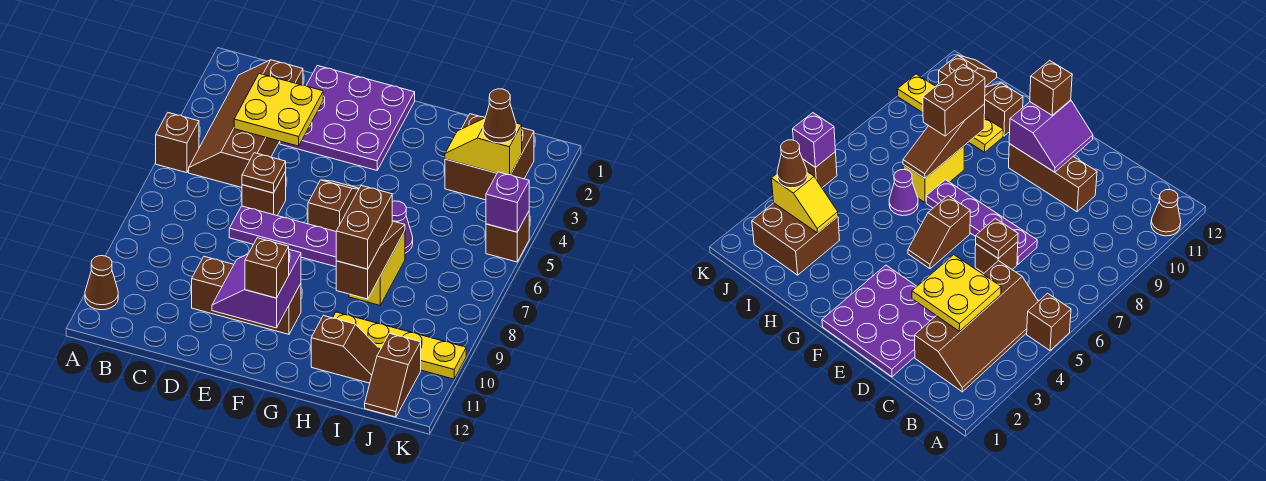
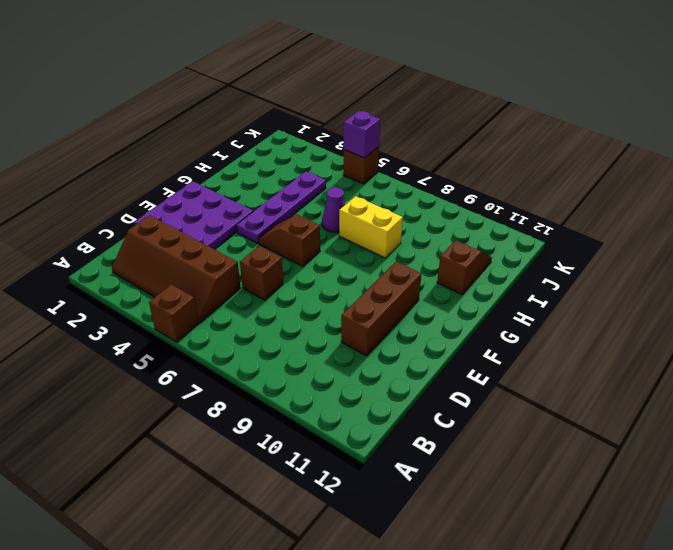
purple plate F4:I4 level 1 -> purple plate D7:G7 level 1
none -> brown cone A11 level 1
none -> yellow plate H10:K10 level 1
none -> brown brick I2:J3 level 1

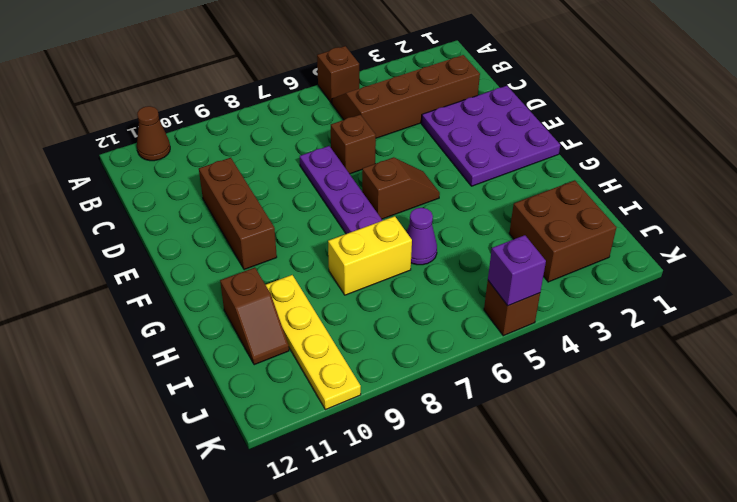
none -> brown slope J11:J12 level 1 top 11
none -> yellow plate C3:D4 level 2
none -> brown plate D6 level 2

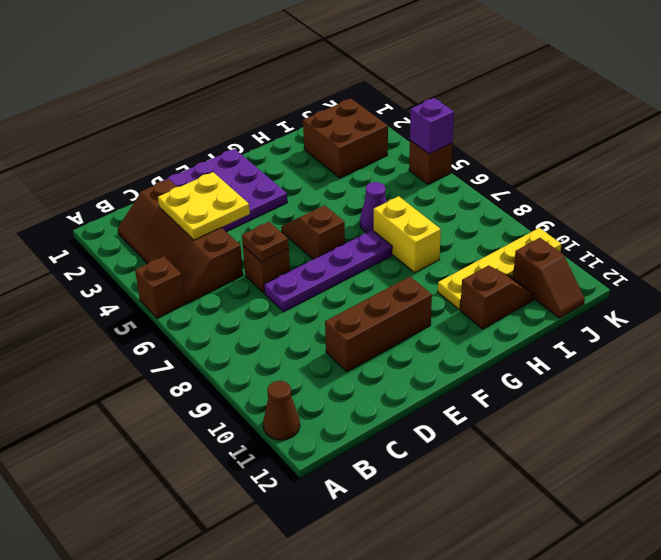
none -> purple slope E10:F11 level 2 top F
none -> brown slope H7:H9 level 2 top 9
none -> yellow slope I3:J3 level 2 top J

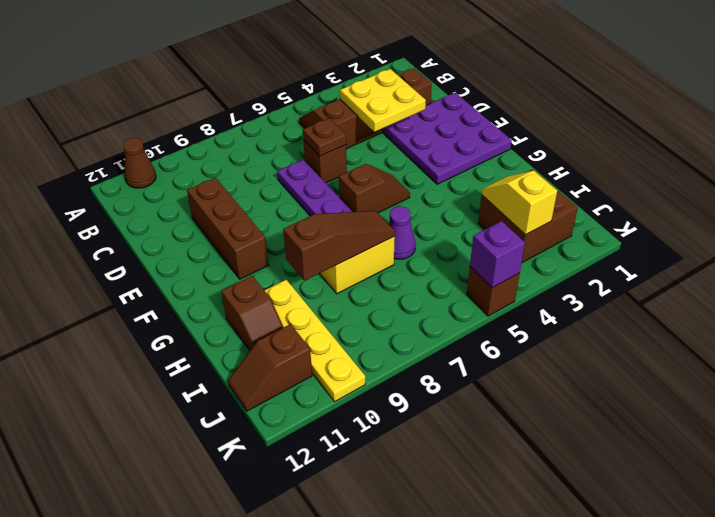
none -> brown brick A5 level 1
none -> purple slope E10:F11 level 2 top F
none -> brown brick F11 level 3

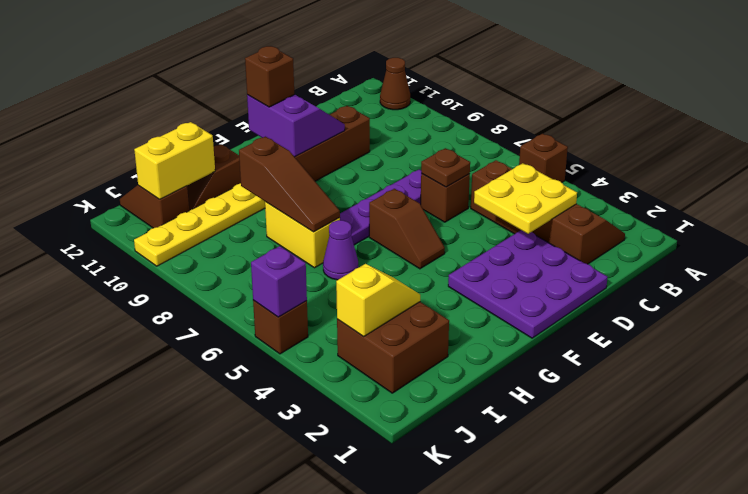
yellow brick I11:J11 level 2 -> none
none -> brown brick H8:H9 level 3
none -> brown cone J3 level 3

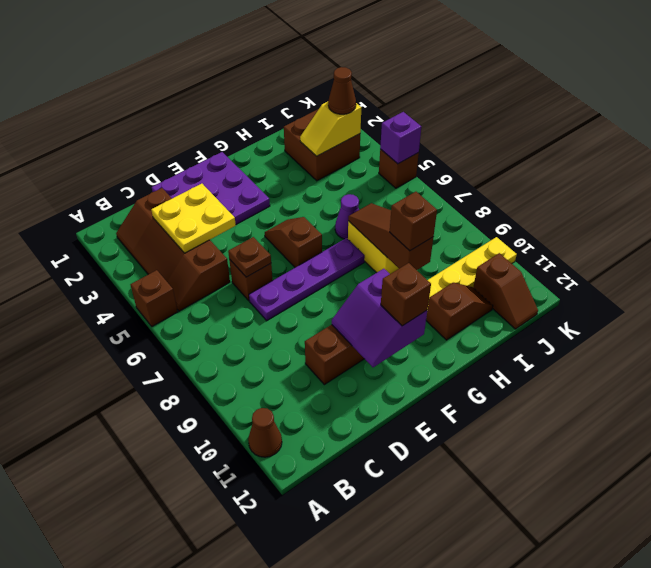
brown brick H9 level 3 -> brown brick H8:H9 level 3

